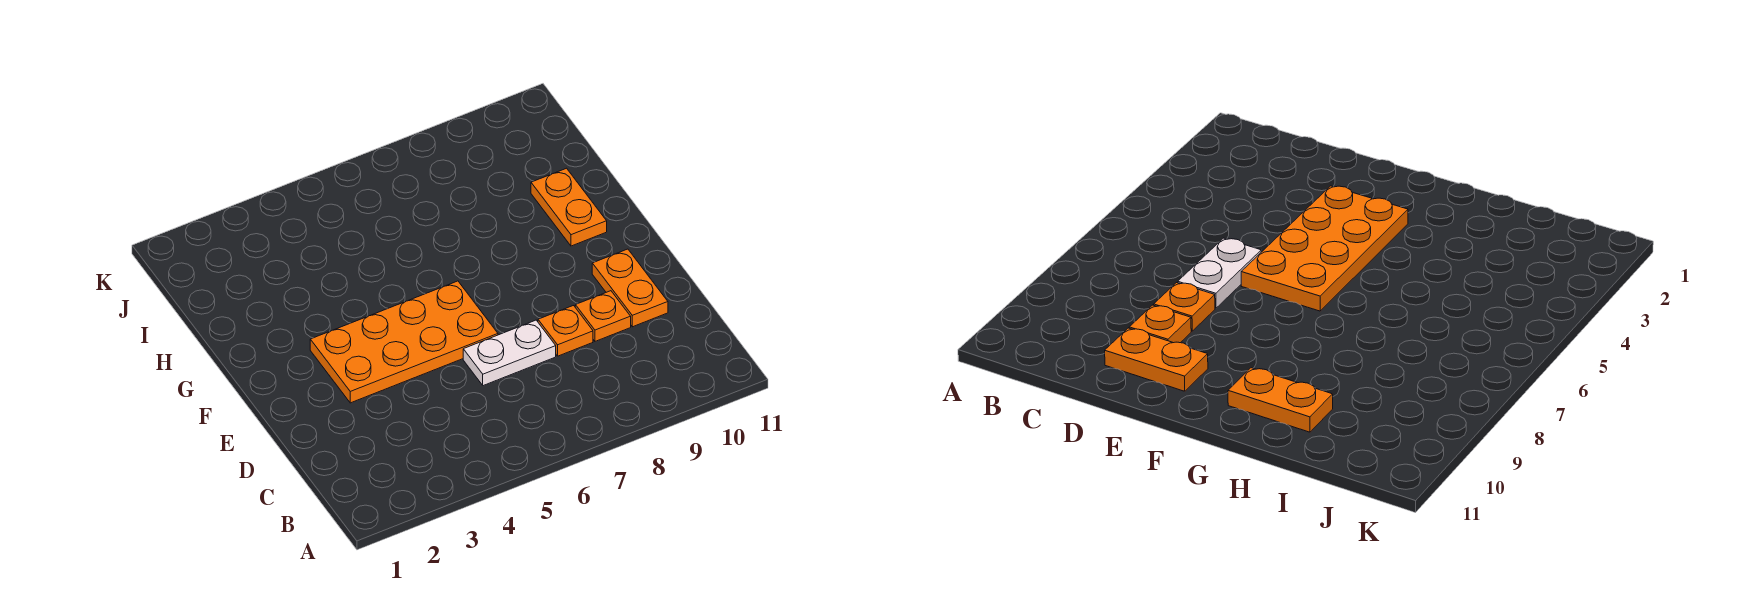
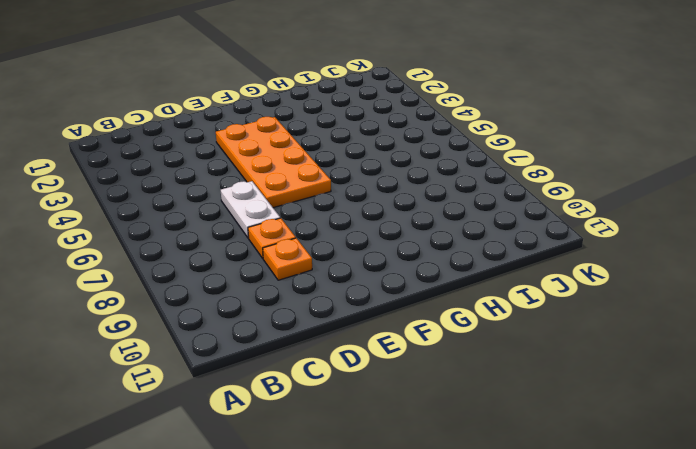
none -> orange plate D10:E10 level 1
none -> orange plate G10:H10 level 1

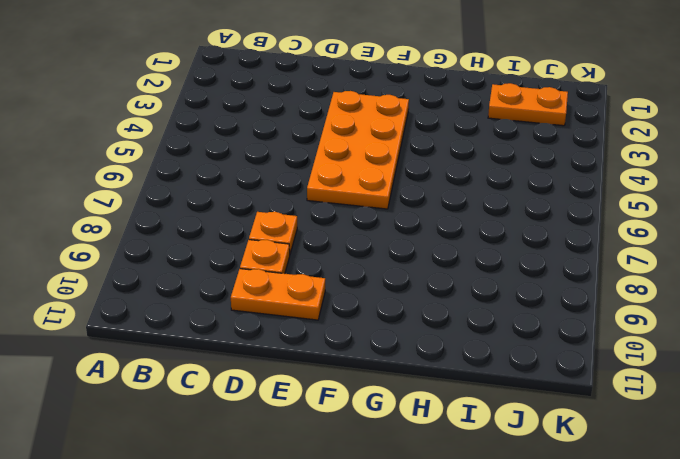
orange plate I2:J2 level 1 -> orange plate G10:H10 level 1
none -> white plate D6:D7 level 1

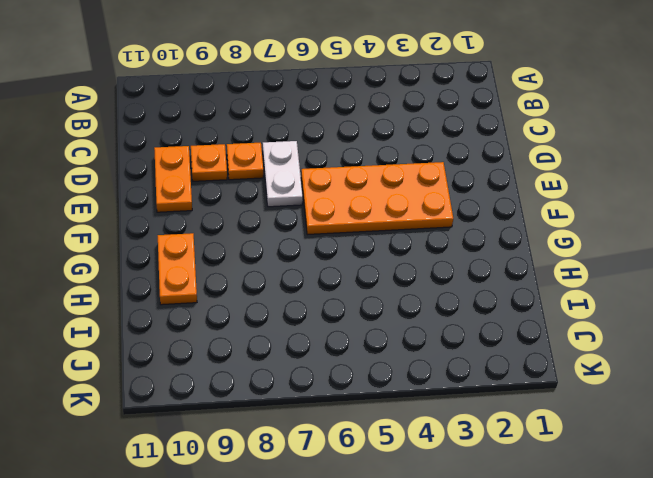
white plate D7:E7 level 1 -> white plate D6:D7 level 1

